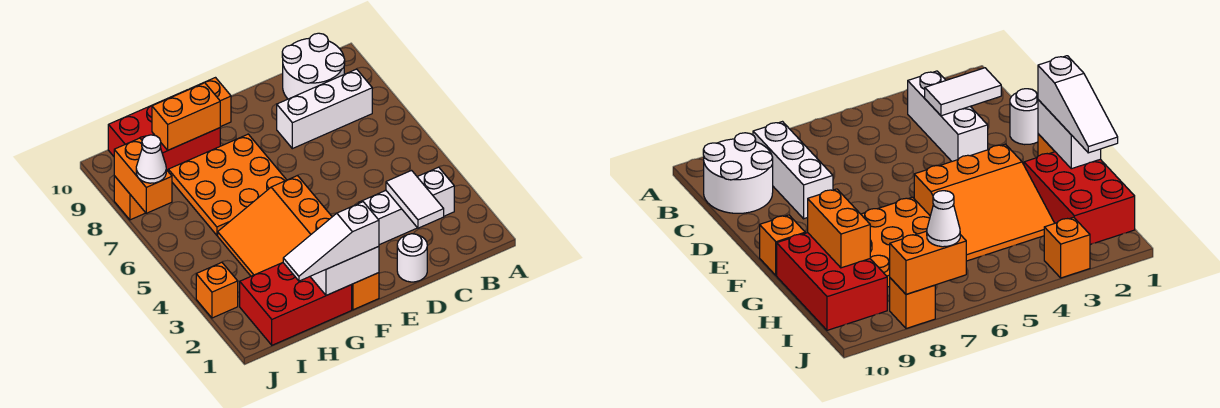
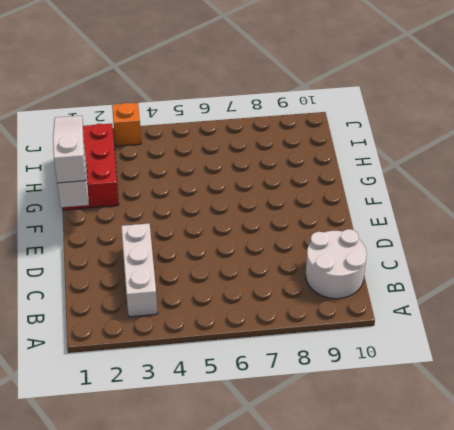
none -> white brick B8:D8 level 1
none -> white round brick D1 level 1
none -> orange brick F1 level 1

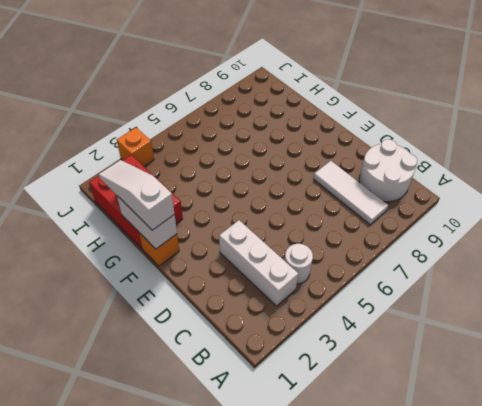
white round brick B4 level 1 -> white round brick D1 level 1
white tile B8:D8 level 1 -> white brick B8:D8 level 1
none -> orange slope F3:H5 level 1 top F
none -> orange plate F6:H8 level 1
none -> orange brick F10 level 1

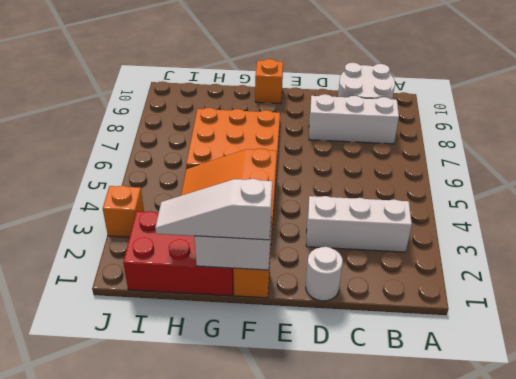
none -> red brick G9:I10 level 1
none -> orange brick J8 level 1
none -> white tile C2:C3 level 2

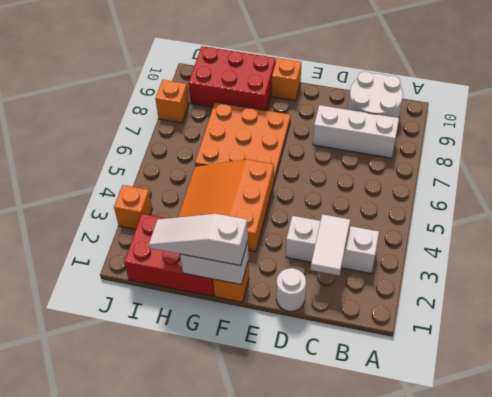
none -> orange brick G9:H9 level 2
none -> orange brick J7:J8 level 2
none -> white cone J7 level 3

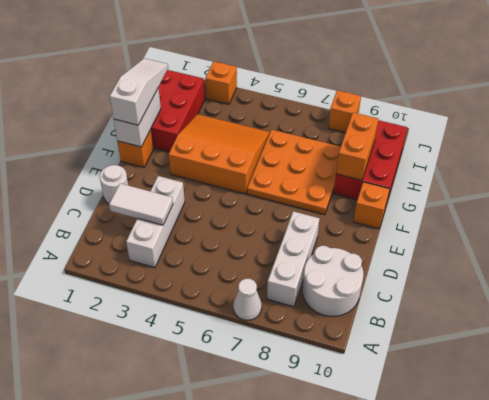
white cone A7 level 1 -> white cone J7 level 3
none -> orange brick J7:J8 level 2

